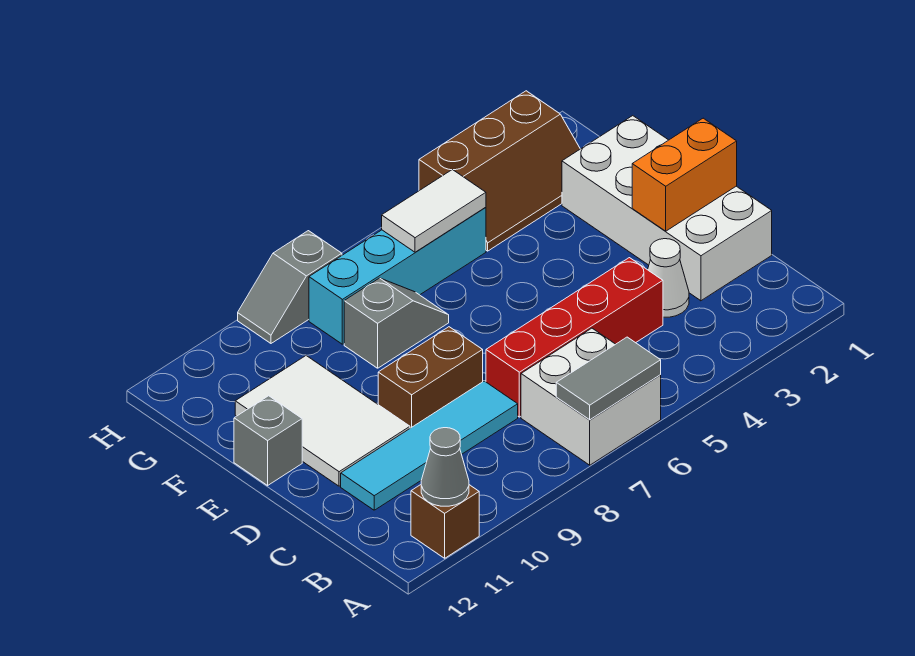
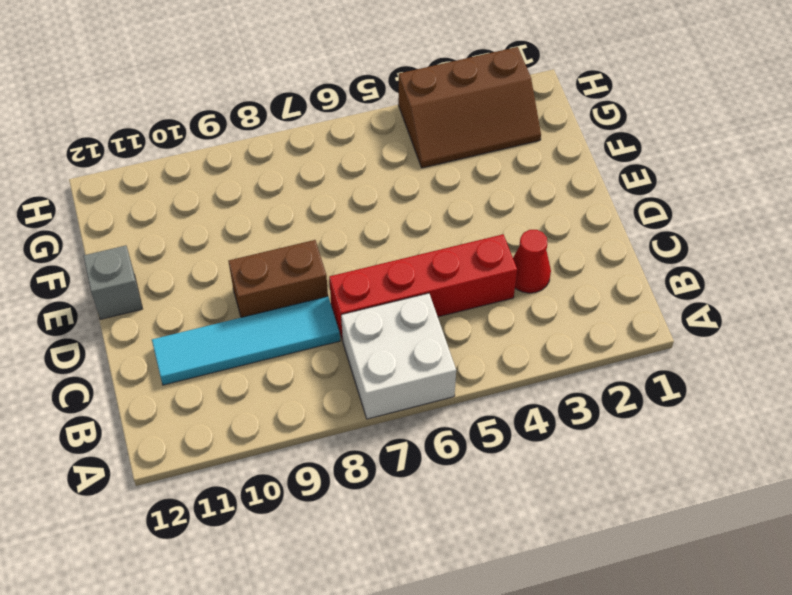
red cone C3 level 1 -> white cone C3 level 1
none -> brown brick A11 level 1
none -> white brick C1:F2 level 1
none -> white tile D10:F11 level 1

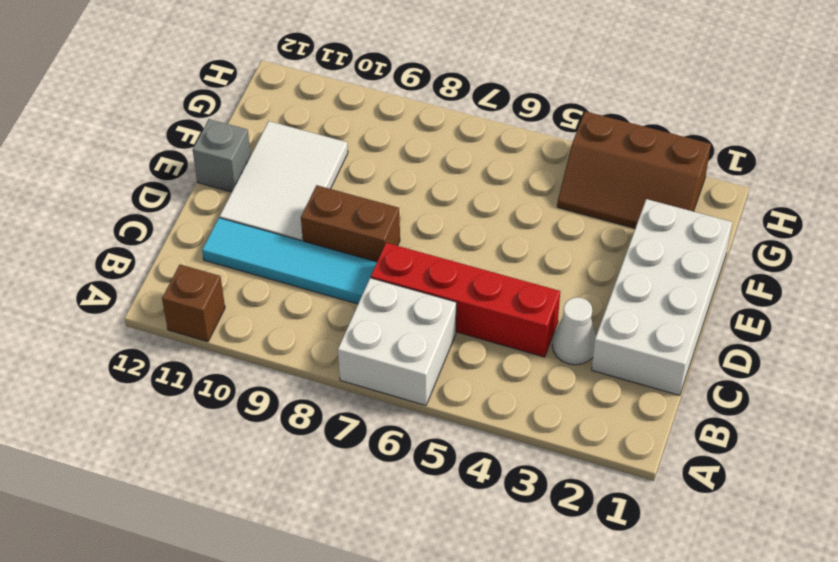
none -> grey slope F7:F8 level 1 top 8
none -> cyan brick G5:G8 level 1
none -> grey slope H8:H9 level 1 top 8

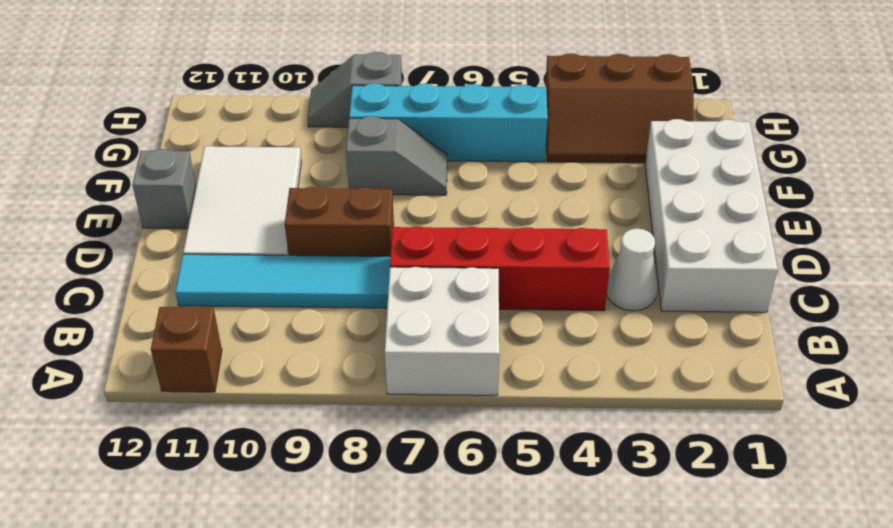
none -> grey tile A6:A7 level 2
none -> grey cone A11 level 2
none -> orange brick D1:D2 level 2

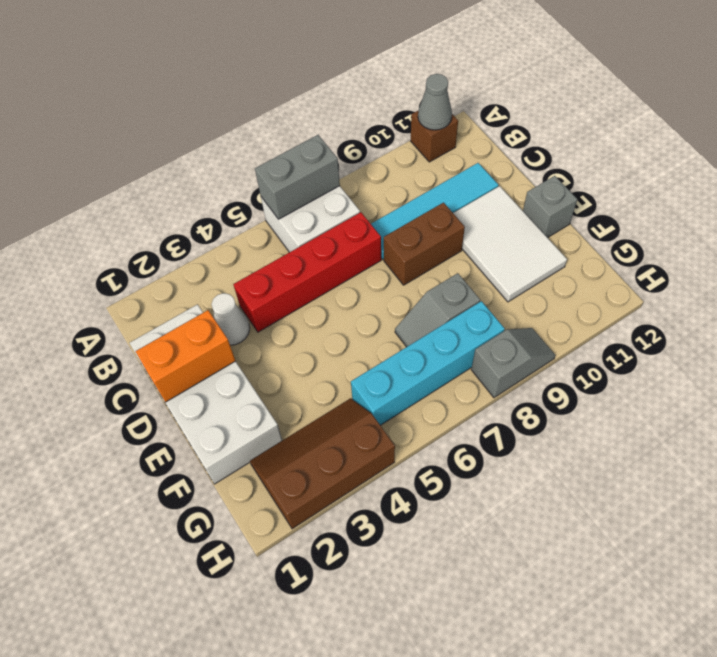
grey brick A6:A7 level 2 -> grey tile A6:A7 level 2
none -> white tile G5:G6 level 2

